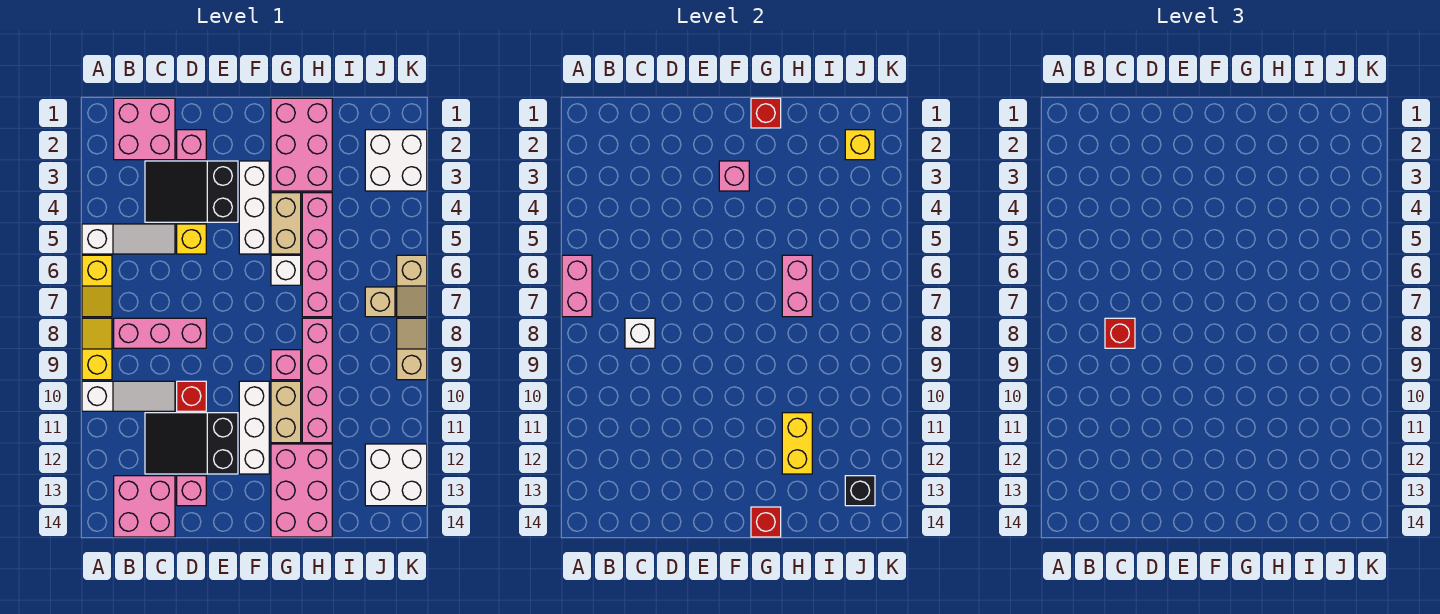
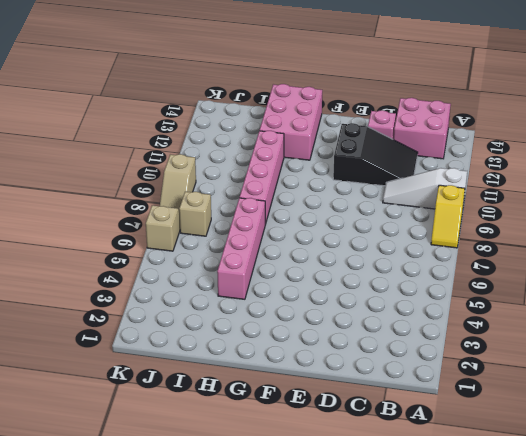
none -> white slope A5:C5 level 1 top A
none -> yellow slope A6:A7 level 1 top 6
none -> pink brick B1:C2 level 1
none -> pink brick B8:D8 level 1

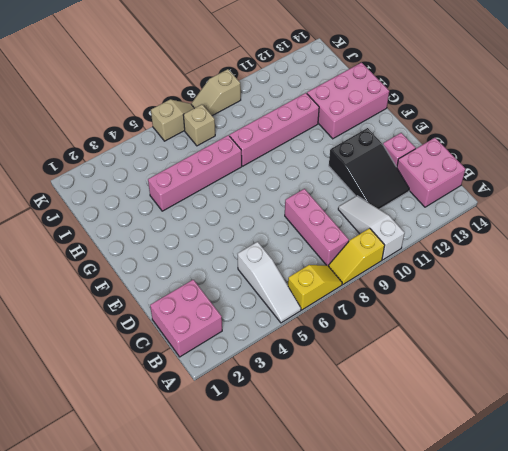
white slope A5:C5 level 1 top C -> white slope A5:C5 level 1 top A
none -> black slope C3:E4 level 1 top E
none -> pink brick D2 level 1
none -> yellow brick D5 level 1
none -> red brick D10 level 1

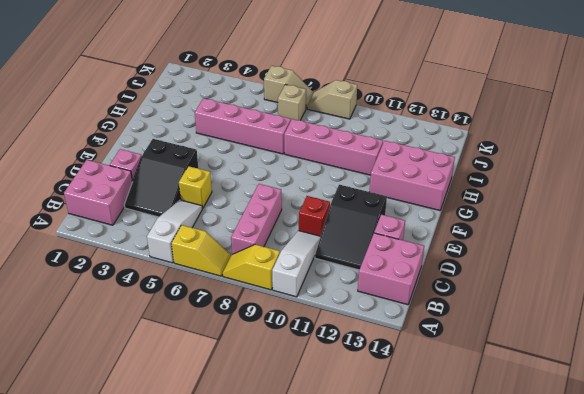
none -> white brick F3:F5 level 1
none -> white brick F10:F12 level 1
none -> pink brick G1:H3 level 1
none -> tan brick G4:G5 level 1

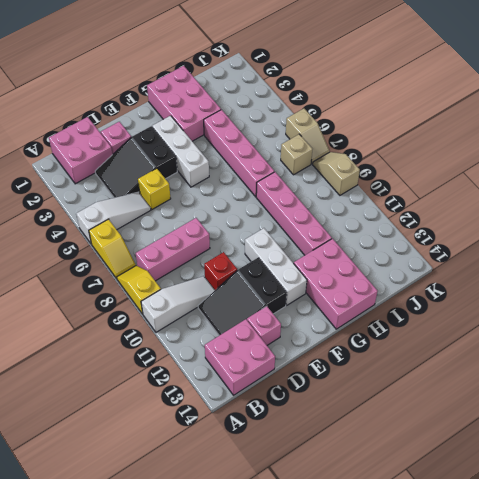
none -> tan brick G4:G5 level 1
none -> white brick G6 level 1
none -> pink brick G9 level 1
none -> tan brick G10:G11 level 1

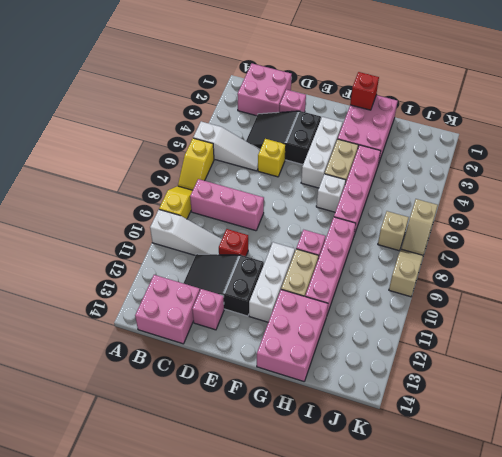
none -> white brick J2:K3 level 1
none -> white brick J12:K13 level 1
none -> pink brick A6:A7 level 2
none -> white brick C8 level 2

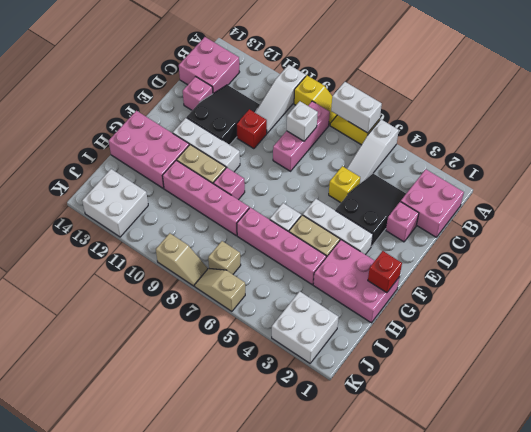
white brick A6:A7 level 2 -> pink brick A6:A7 level 2
none -> pink brick F3 level 2
none -> red brick G14 level 2
none -> pink brick H6:H7 level 2
none -> yellow brick H11:H12 level 2

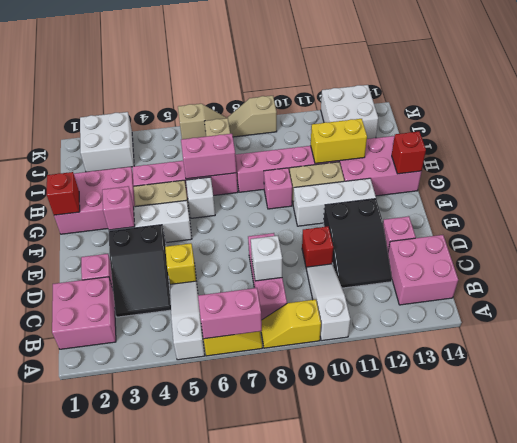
none -> yellow brick J2 level 2
none -> black brick J13 level 2
none -> red brick C8 level 3

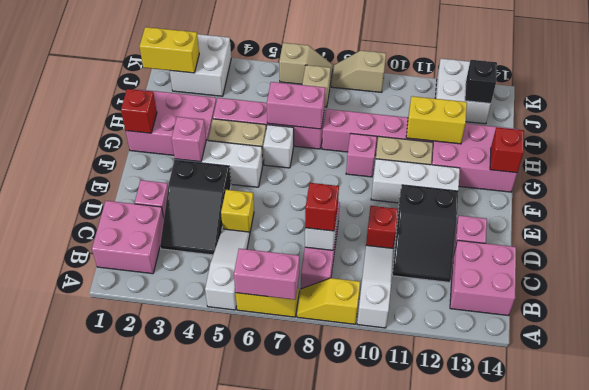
yellow brick J1:J2 level 2 -> yellow brick J2 level 2

